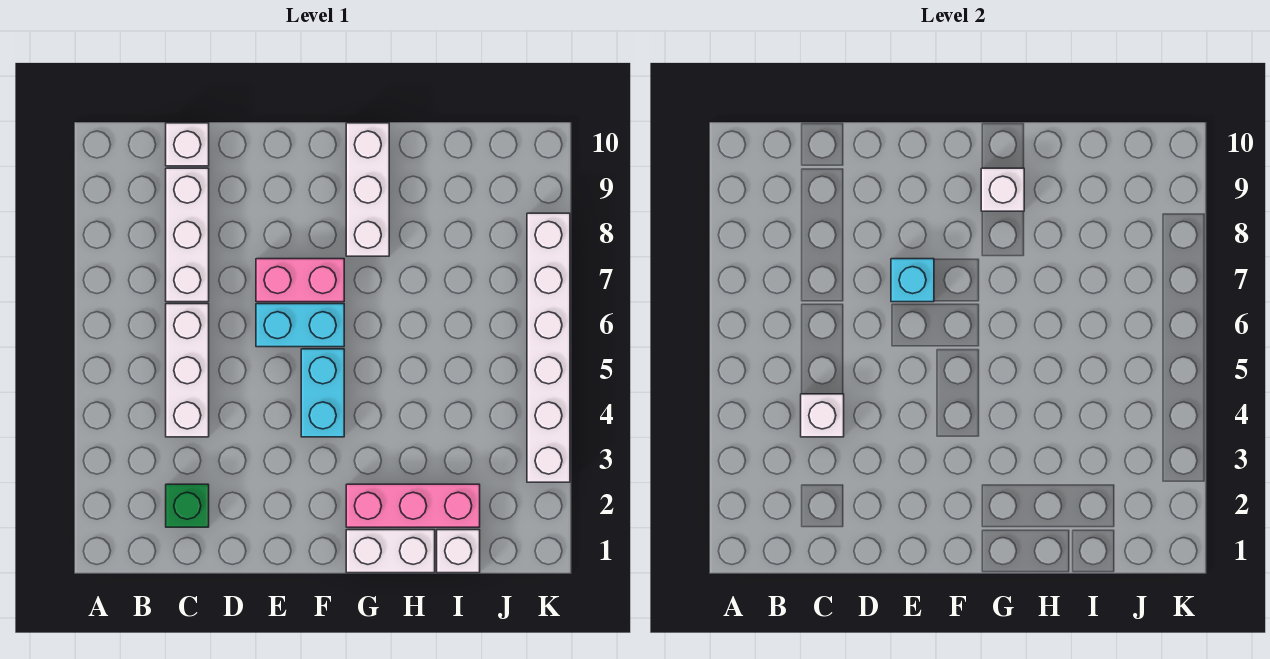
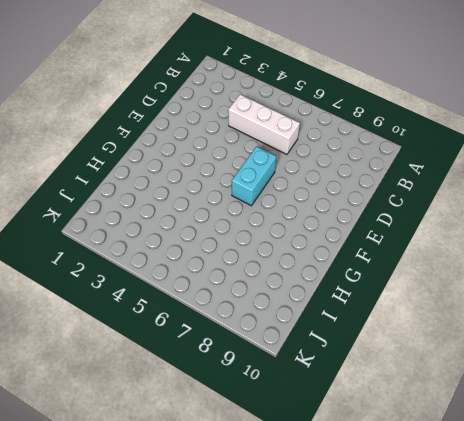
none -> green brick C2 level 1
none -> white brick C7:C9 level 1
none -> white brick C10 level 1

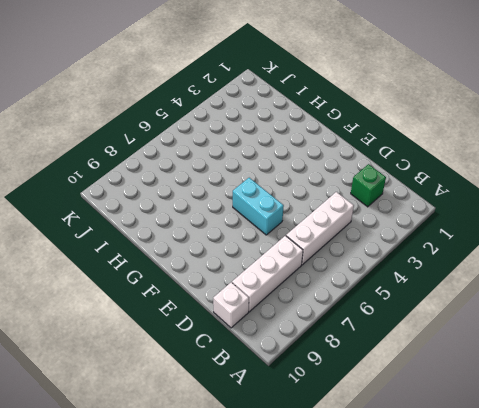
none -> pink brick E7:F7 level 1
none -> cyan brick F4:F5 level 1
none -> white brick G1:H1 level 1

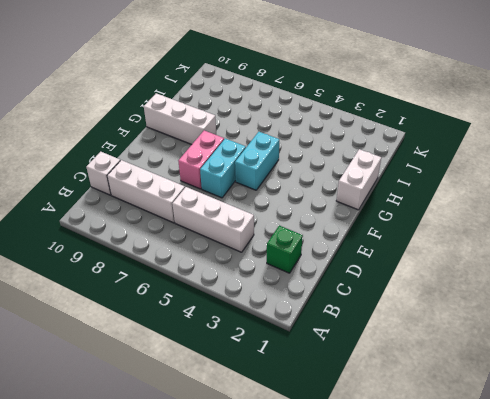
cyan brick F5:G5 level 1 -> cyan brick F4:F5 level 1
none -> pink brick G2:I2 level 1
none -> white brick I1 level 1
none -> white brick K3:K8 level 1

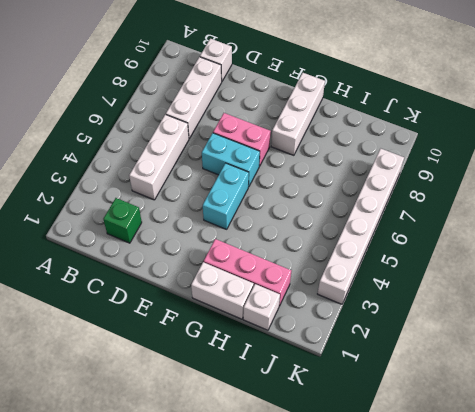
none -> white brick C4 level 2
none -> cyan brick E7 level 2
none -> white brick G9 level 2

